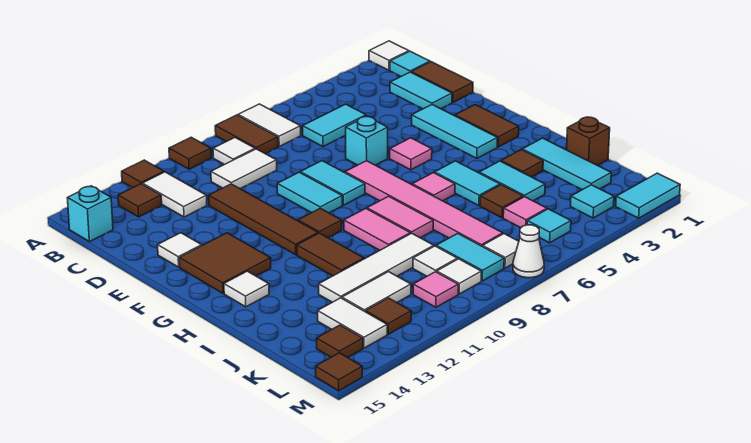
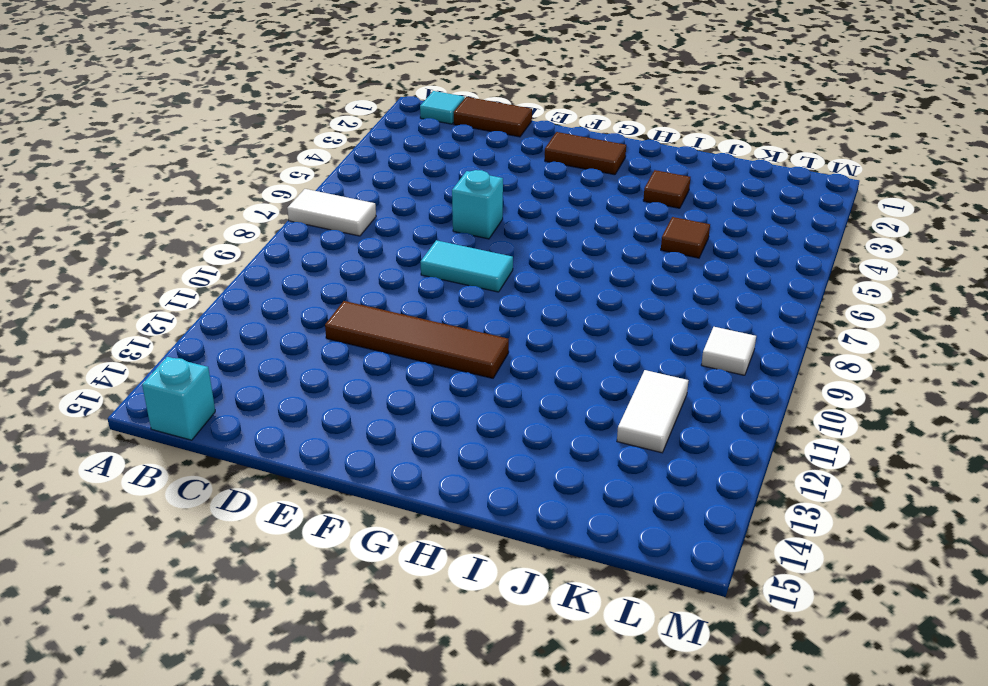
none -> white tile A1 level 1
none -> brown tile A8:B8 level 1
none -> brown tile A10 level 1
none -> brown tile A12 level 1

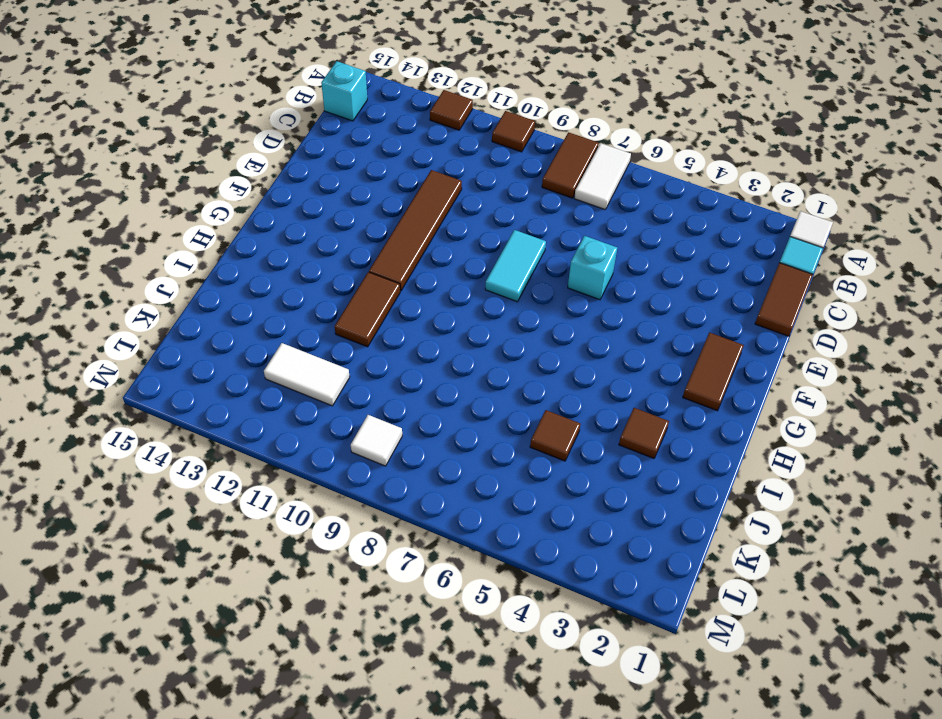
none -> white tile B9 level 1
none -> white tile B12:C12 level 1
none -> brown tile B13 level 1
none -> cyan tile C2:D2 level 1

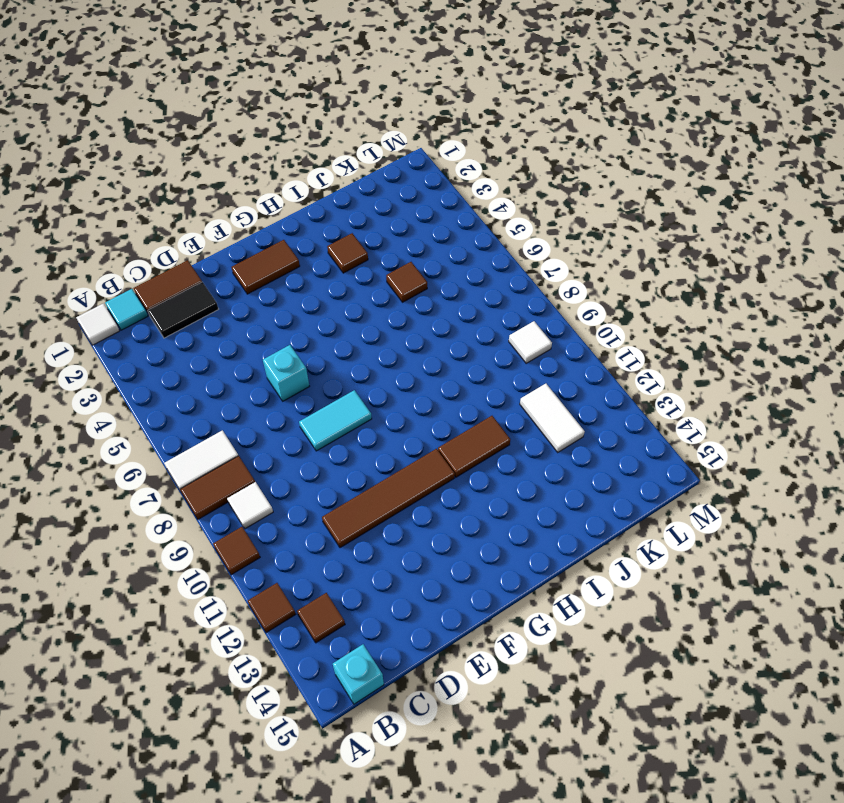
black tile C2:D2 level 1 -> cyan tile C2:D2 level 1
none -> white tile B12:C12 level 1
none -> cyan tile C5:C6 level 1
none -> white tile C9:C10 level 1
none -> cyan tile E3:G3 level 1

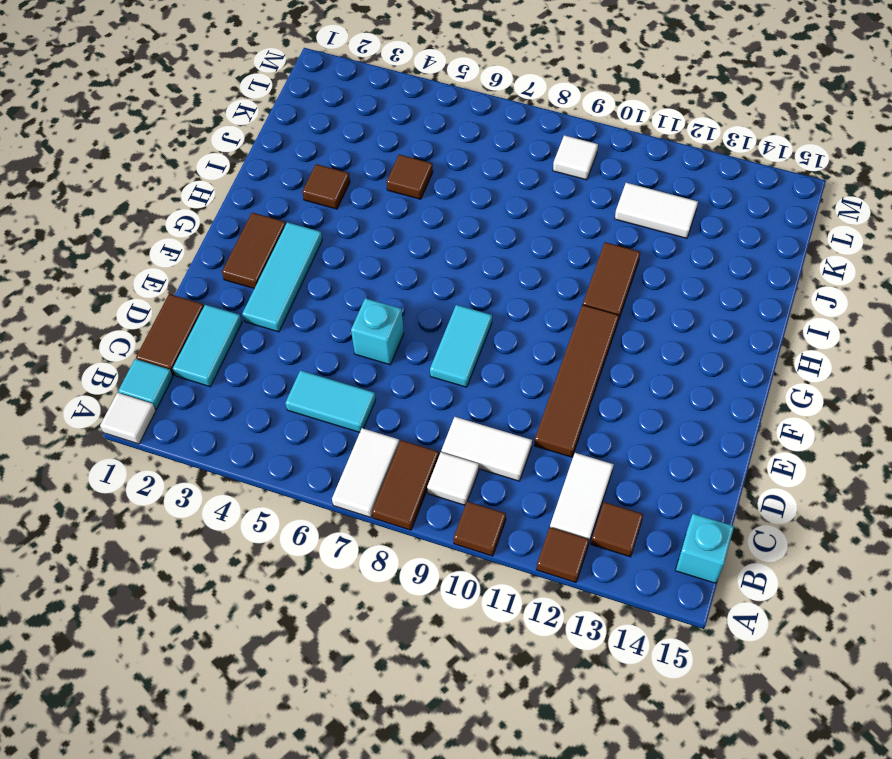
none -> cyan tile E9:F9 level 1
none -> white tile E14 level 1
none -> pink tile F5 level 1
none -> pink tile F7:K7 level 1

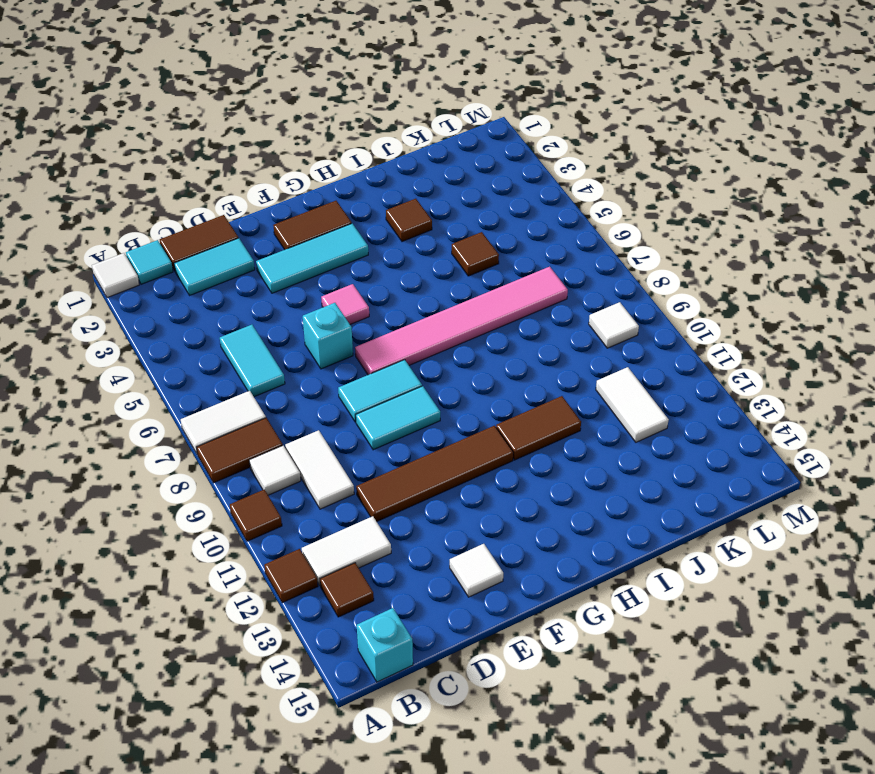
none -> brown tile F13:G14 level 1
none -> brown tile G10 level 1
none -> cyan tile H5:I5 level 1
none -> pink tile H6 level 1

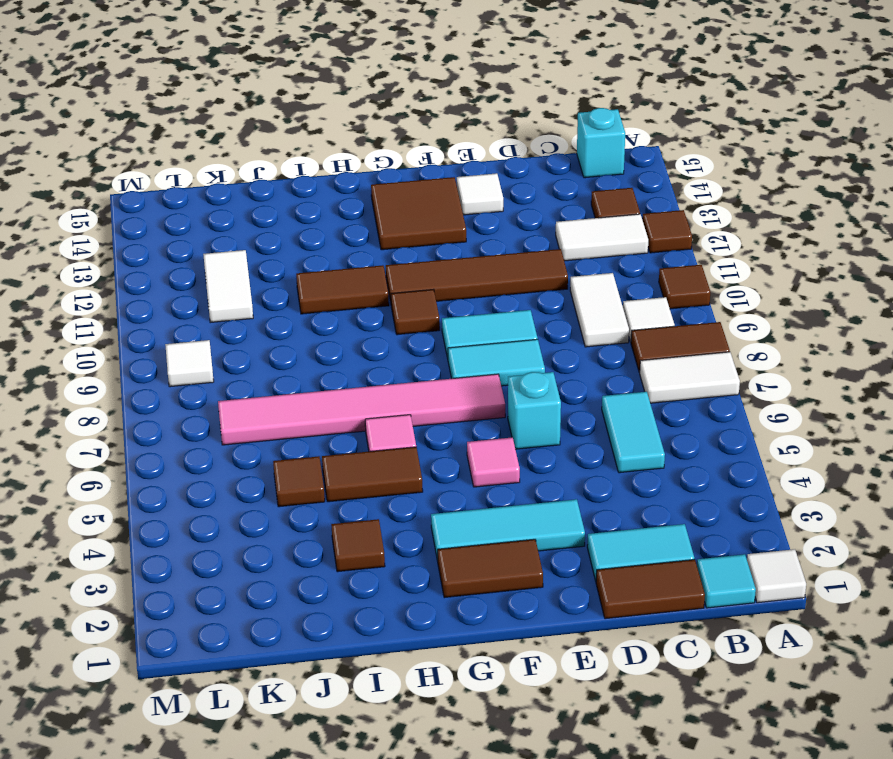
brown tile H5:I5 level 1 -> cyan tile H5:I5 level 1
none -> pink tile H8:I8 level 1
none -> pink tile H9:I9 level 1
none -> white tile H14 level 1
none -> cyan tile I2:K2 level 1

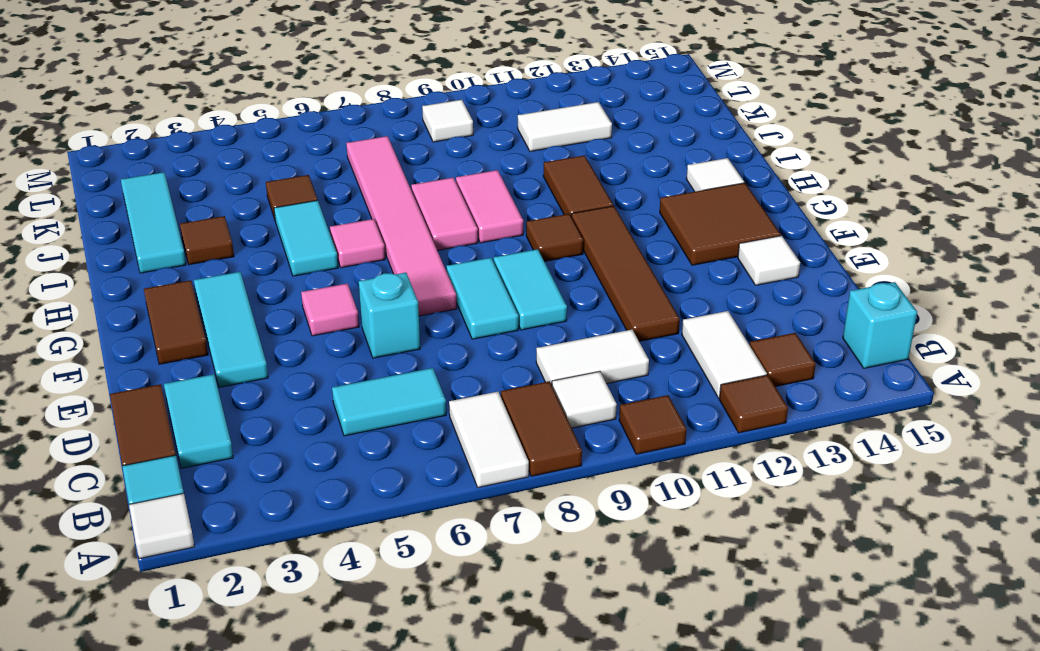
none -> cyan tile I4:J4 level 1
none -> brown brick J1 level 1
none -> white tile J9:J12 level 1
none -> pink tile K5 level 1

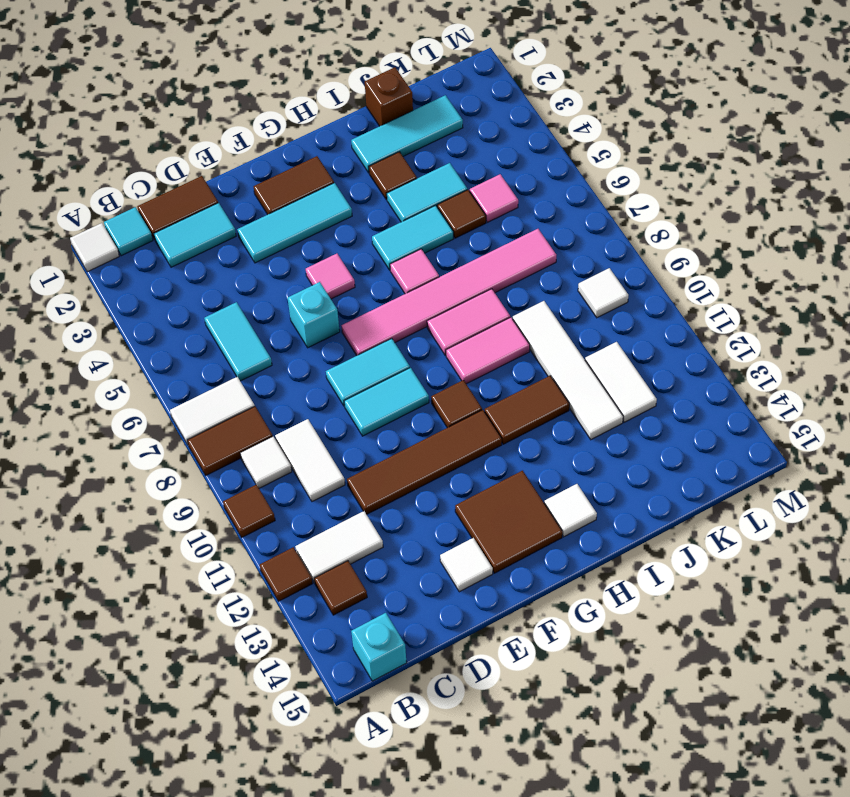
none -> cyan tile K8:L8 level 1
none -> white tile K9 level 1
none -> white tile K13:L13 level 1
none -> cyan tile L3 level 1

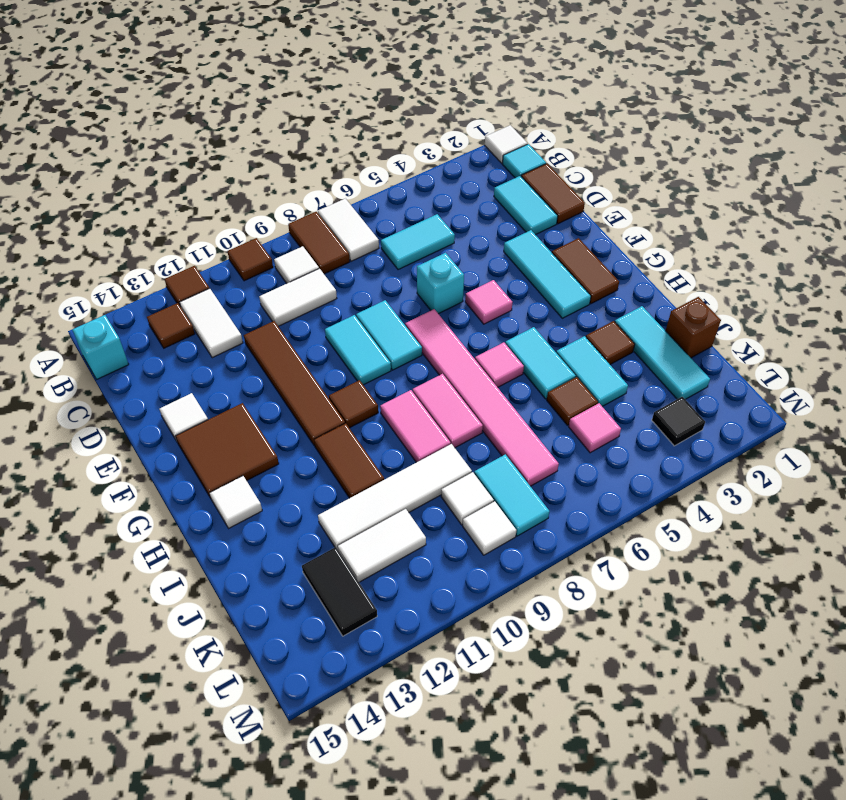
black tile K13:L13 level 1 -> white tile K13:L13 level 1
black tile L3 level 1 -> cyan tile L3 level 1
none -> cyan tile L5 level 1
none -> white tile L7 level 1
none -> pink tile L10 level 1
none -> brown tile L12 level 1

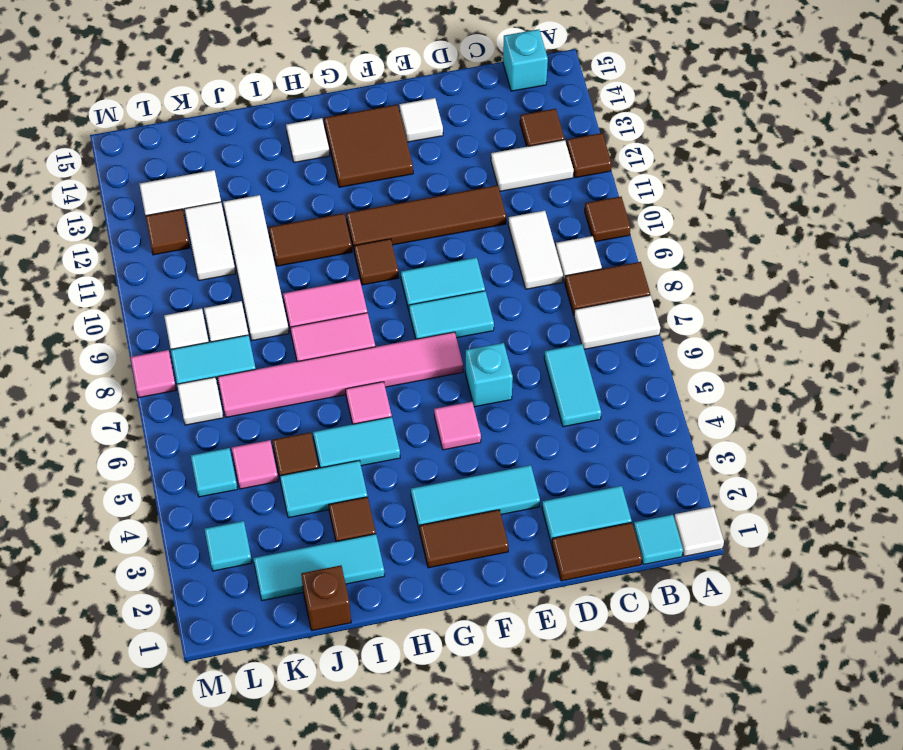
pink tile M8 level 1 -> pink tile L10 level 1
none -> brown tile L14 level 1
none -> cyan tile M1:M2 level 1
none -> white cone M7 level 1
none -> brown tile M15 level 1

